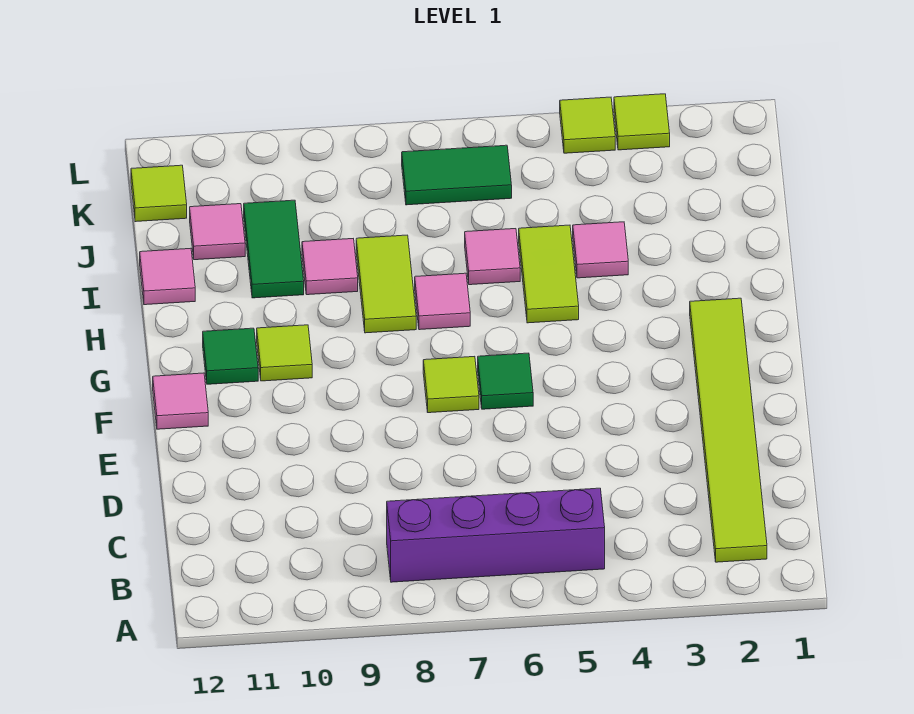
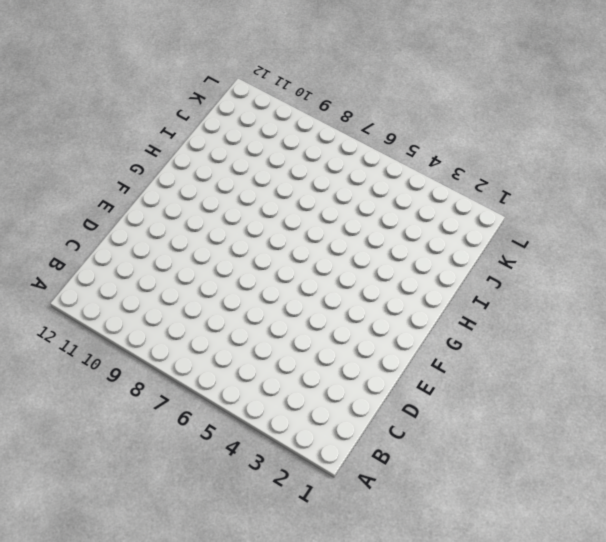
none -> lime tile B2:G2 level 1
none -> purple brick B5:B8 level 1
none -> green tile F6 level 1

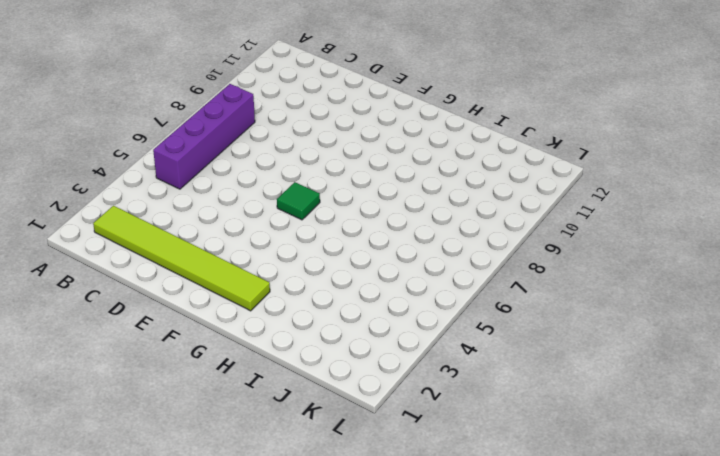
none -> lime tile F7 level 1
none -> pink tile F12 level 1
none -> lime tile G10 level 1

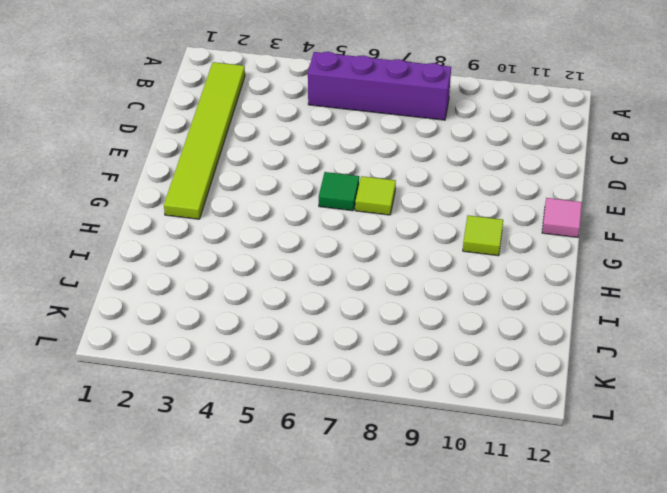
none -> green tile G11 level 1
none -> lime tile H5:I5 level 1
none -> pink tile H7 level 1

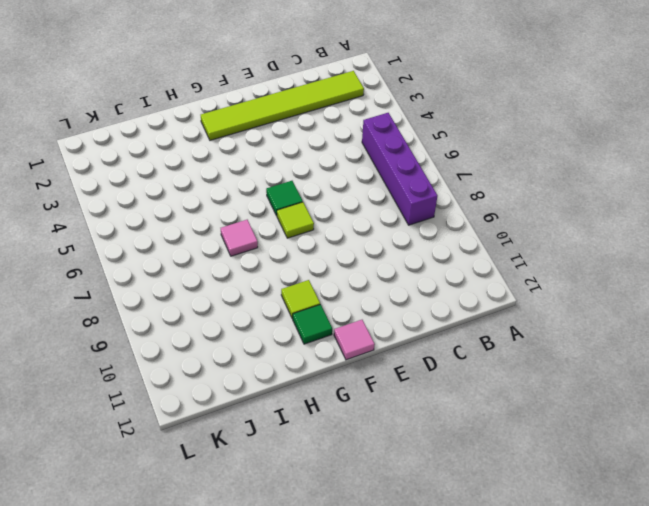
none -> lime tile H5:I5 level 1
none -> lime tile H8:I8 level 1
none -> pink tile I4 level 1

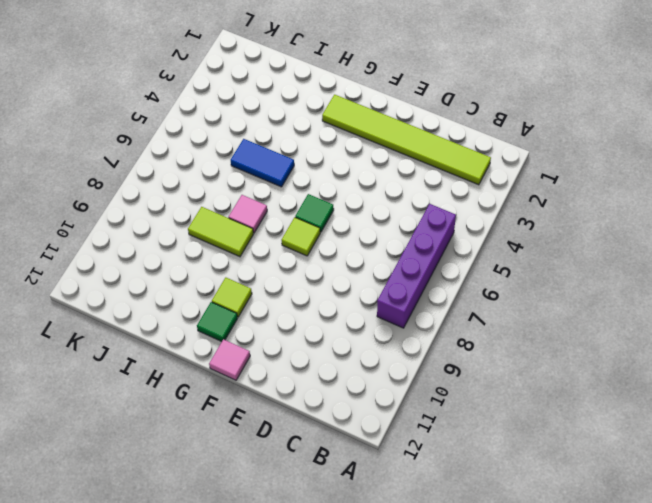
blue tile H5:I5 level 1 -> lime tile H5:I5 level 1
none -> pink tile I4 level 1
none -> pink tile I6 level 1
none -> pink tile I9 level 1

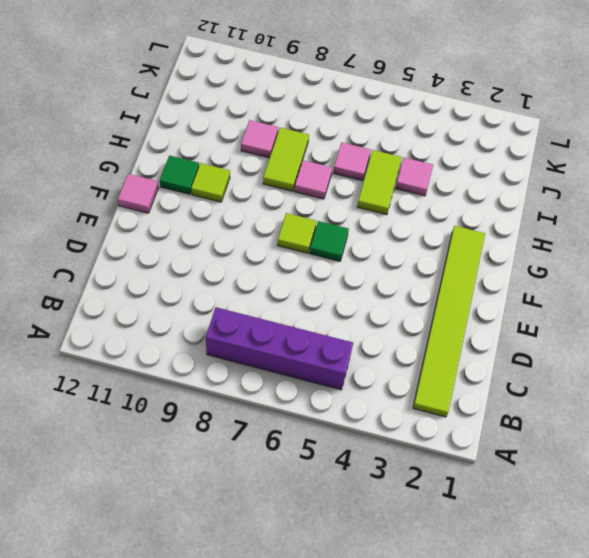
none -> green tile I10:J10 level 1
none -> pink tile I12 level 1
none -> pink tile J11 level 1

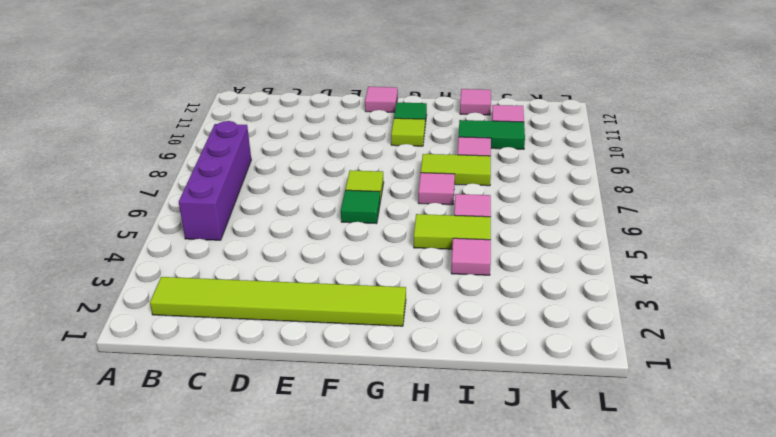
none -> green tile K6:K7 level 1
none -> lime tile K12 level 1
none -> lime tile L3 level 1

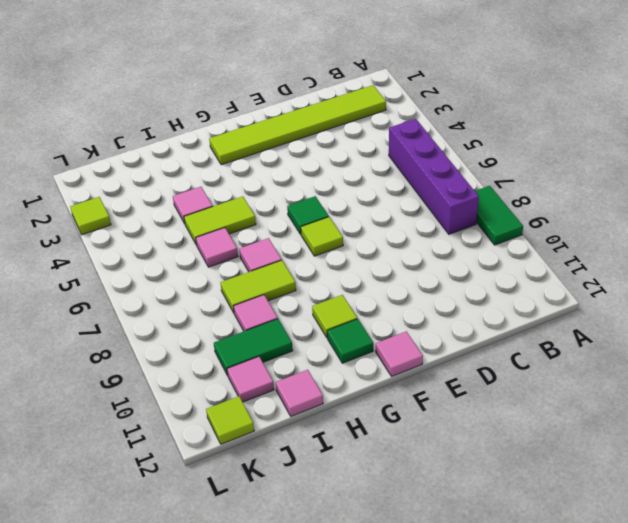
green tile A8:A9 level 1 -> green tile K6:K7 level 1
none -> lime tile L4 level 1

